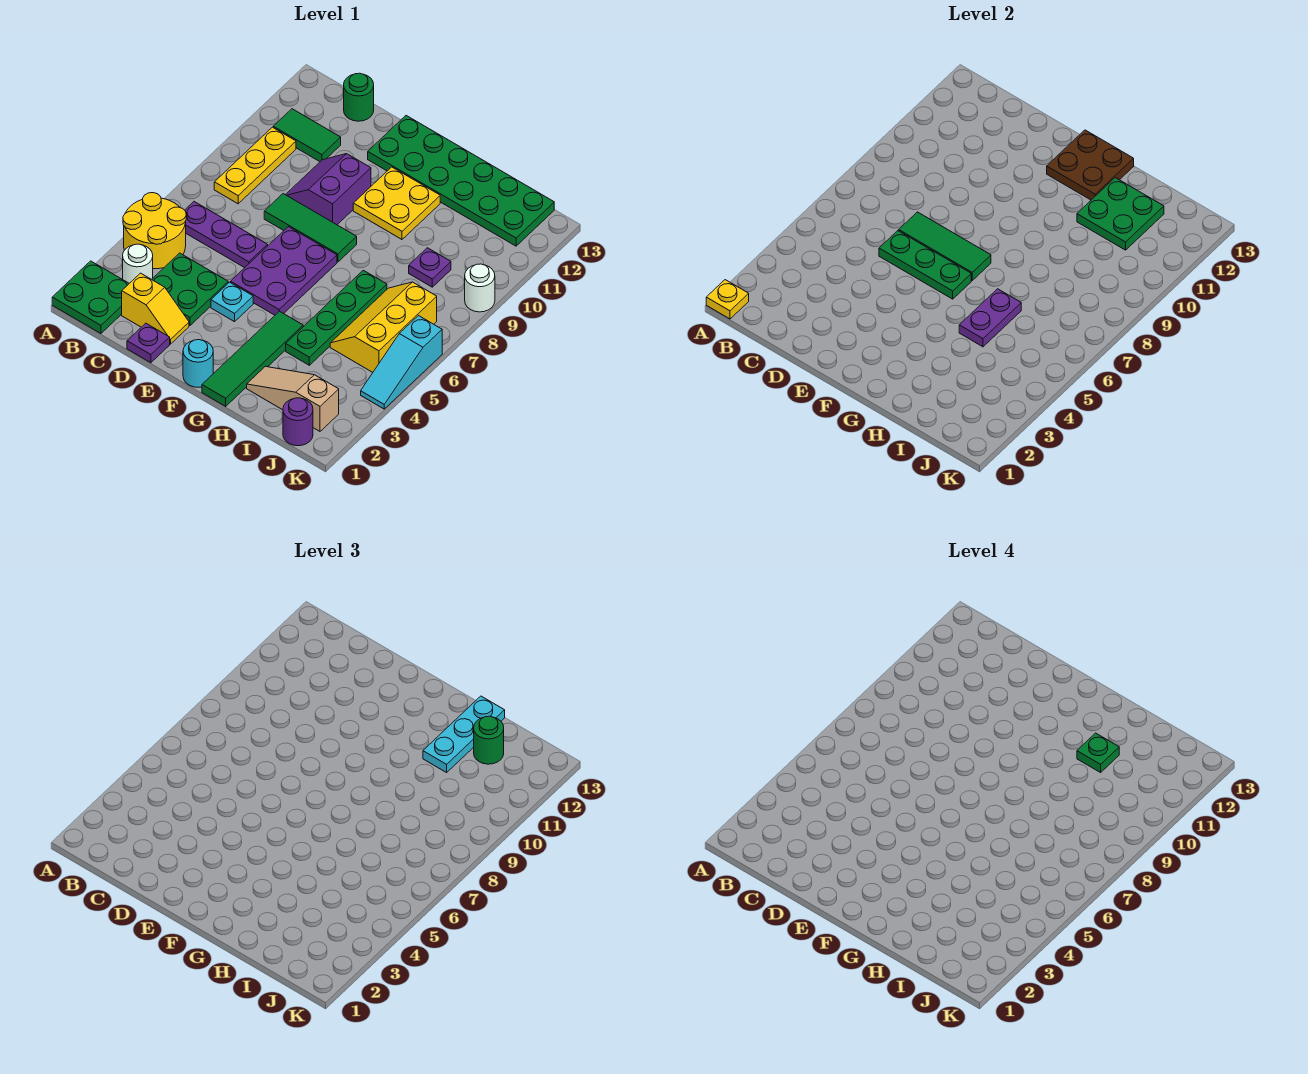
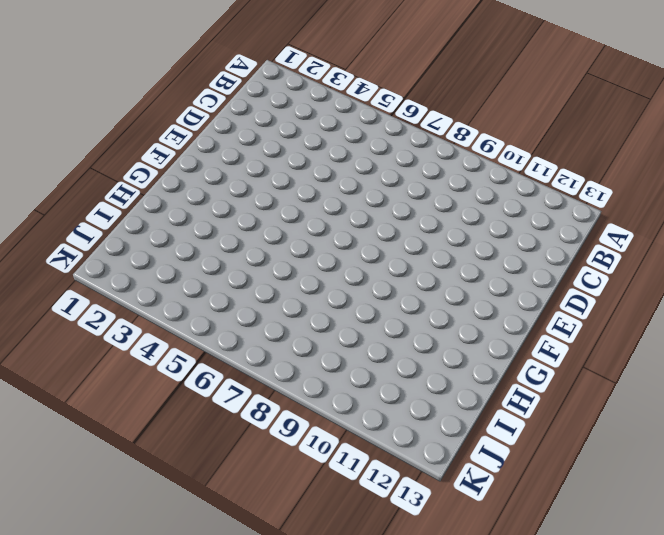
none -> green plate A1:B2 level 1
none -> yellow round brick A4:B5 level 1
none -> white round brick B3 level 1
none -> purple plate B6:D6 level 1

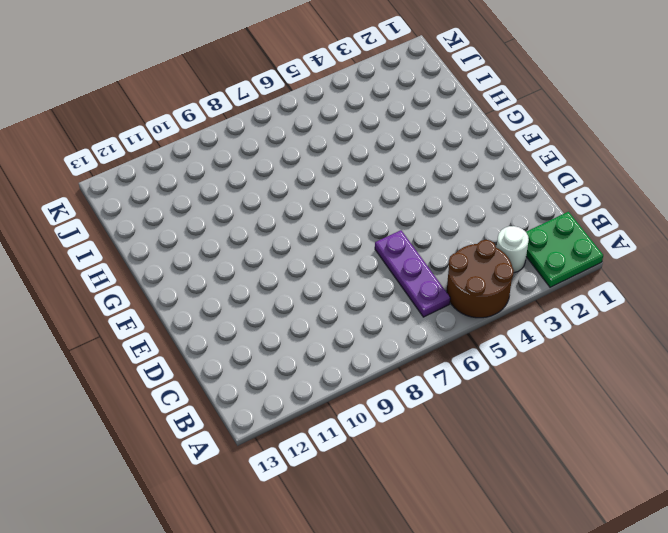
brown round brick A4:B5 level 1 -> yellow round brick A4:B5 level 1
none -> yellow plate B8:B10 level 1
none -> green tile B11:C11 level 1
none -> yellow slope C2:D2 level 1 top C
none -> green plate C3:D4 level 1

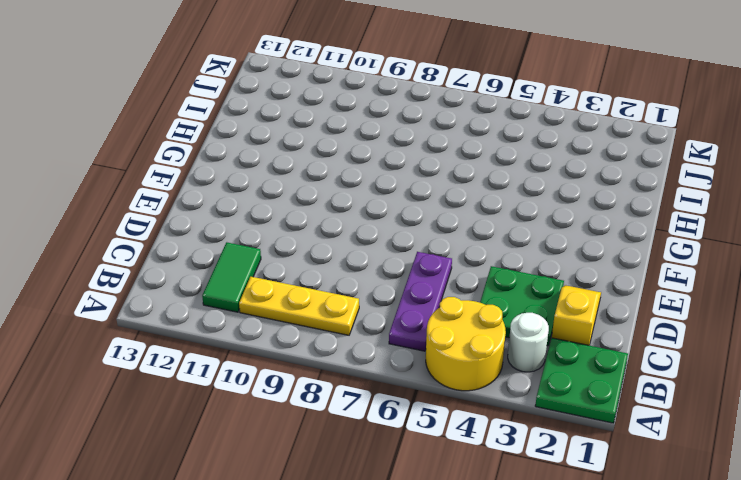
none -> green round brick C13 level 1
none -> purple plate D1 level 1
none -> green tile D8:F8 level 1
none -> purple slope D9:E10 level 1 top E

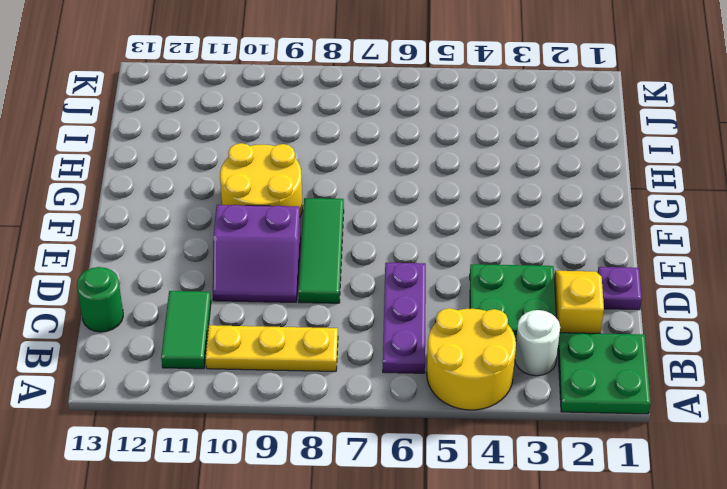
yellow round brick F9:G10 level 1 -> yellow plate F10:G11 level 1
none -> cyan plate E4 level 1
none -> purple plate E5:F7 level 1
none -> green plate E12:J13 level 1
none -> cyan round brick F1 level 1

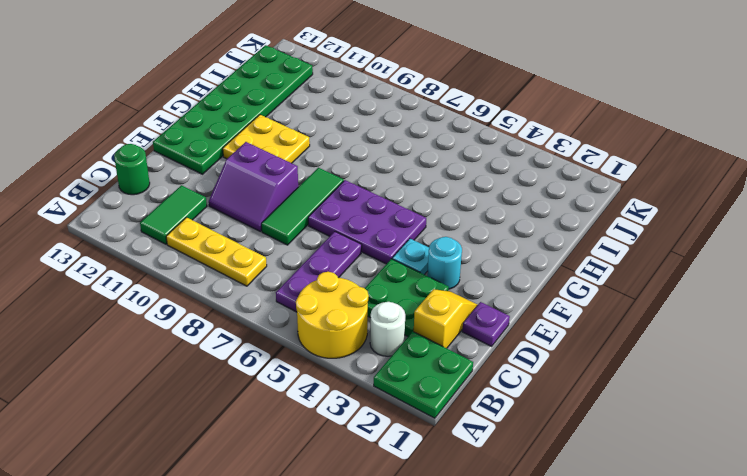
cyan round brick E3 level 1 -> cyan round brick F1 level 1
none -> green tile G1:G4 level 1
none -> tan slope H2:J2 level 1 top J
none -> green plate H4:H7 level 1
none -> yellow slope I5:J7 level 1 top J

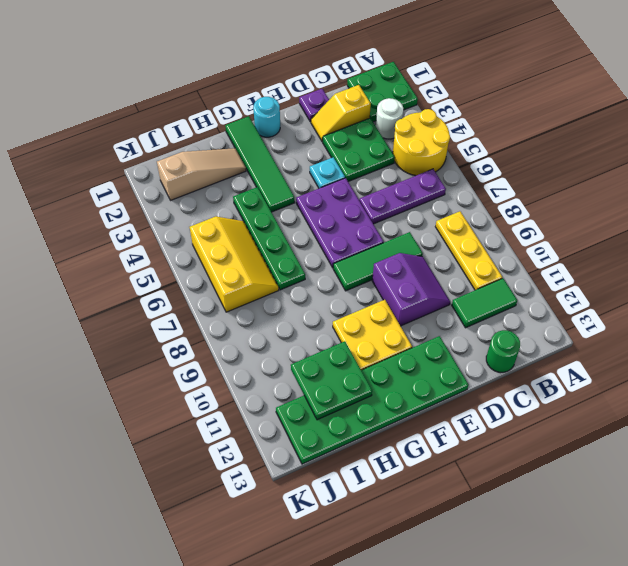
none -> purple plate I9 level 1
none -> purple round brick J1 level 1
none -> cyan slope K4:K6 level 1 top 6
none -> white round brick K9 level 1

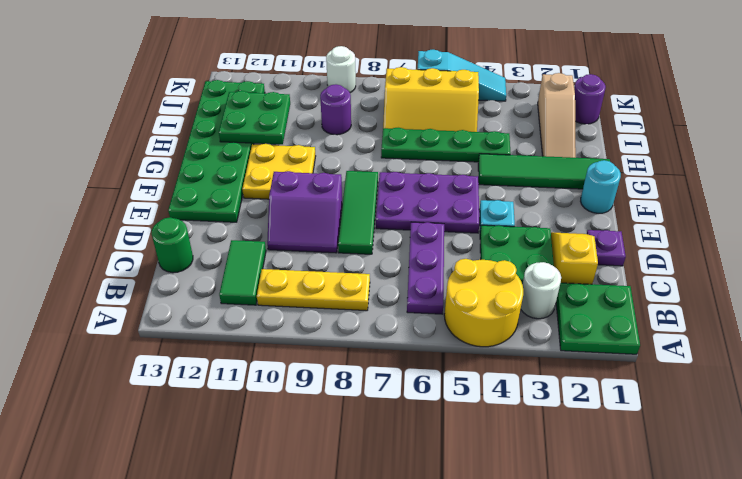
purple round brick I9 level 1 -> purple plate I9 level 1
none -> yellow plate A1 level 2
none -> green plate D6:F6 level 2
none -> green tile D7:F7 level 2
none -> brown plate F12:G13 level 2

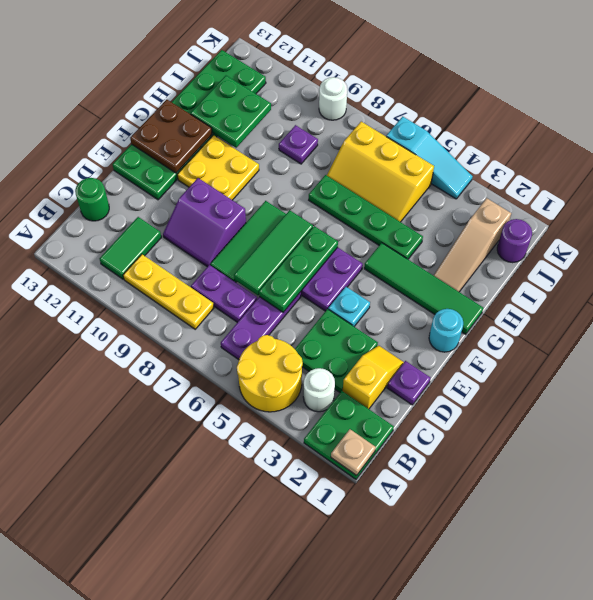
tan plate A1 level 2 -> yellow plate A1 level 2
purple plate C7:C8 level 1 -> purple plate H5:H6 level 2
none -> cyan plate H11:H13 level 3
none -> green round brick I12 level 3
none -> green plate H11 level 4

